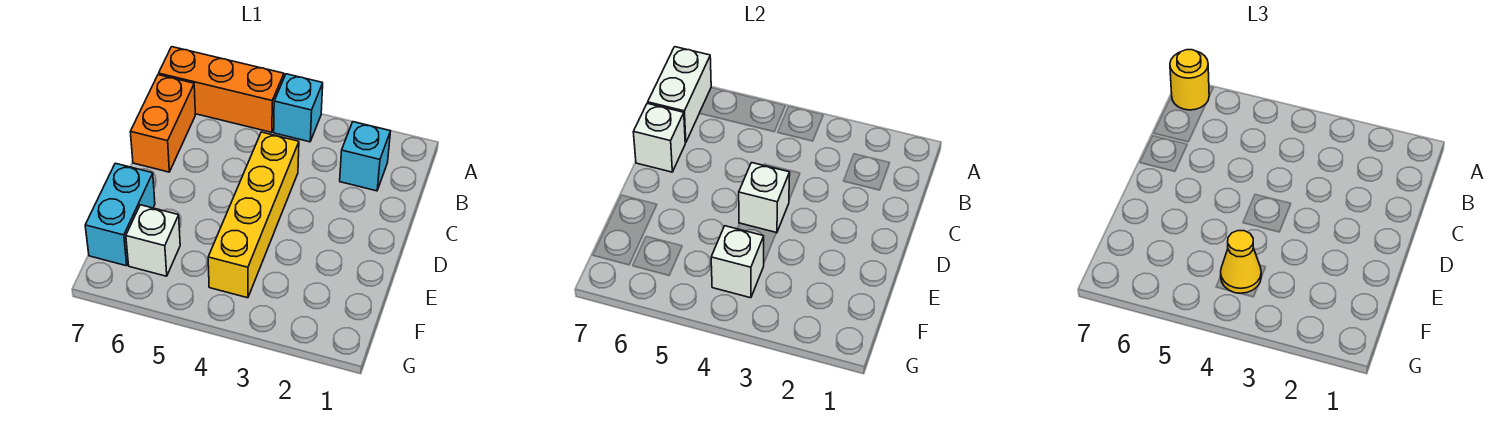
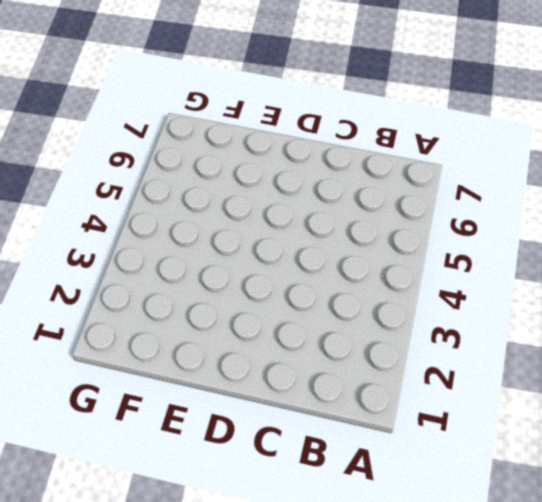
none -> cyan brick A4 level 1
none -> orange brick A5:A7 level 1
none -> cyan brick B2 level 1

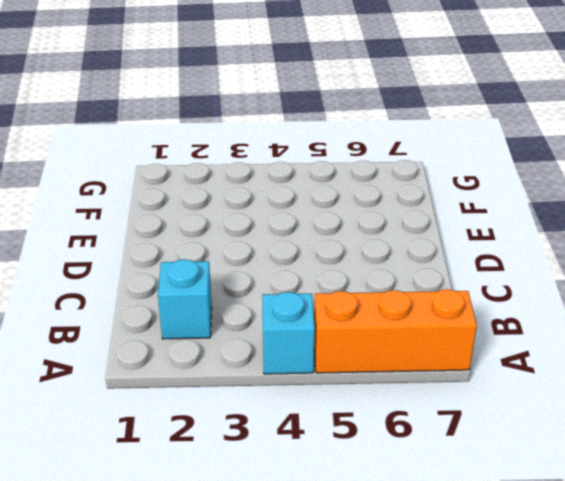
none -> orange brick B7:C7 level 1
none -> yellow brick C4:F4 level 1
none -> cyan brick E7:F7 level 1

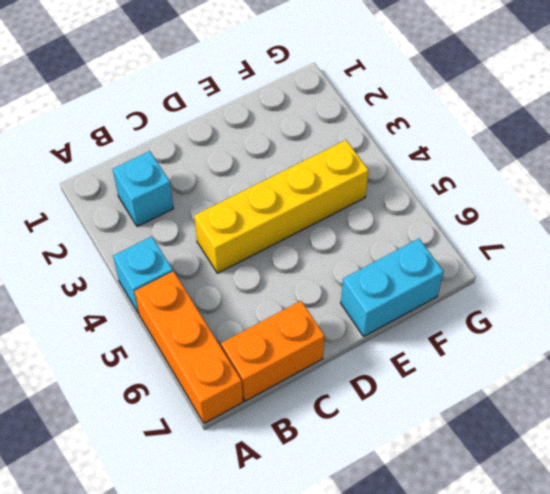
none -> white brick F6 level 1
none -> white brick A7:B7 level 2
none -> white brick C7 level 2

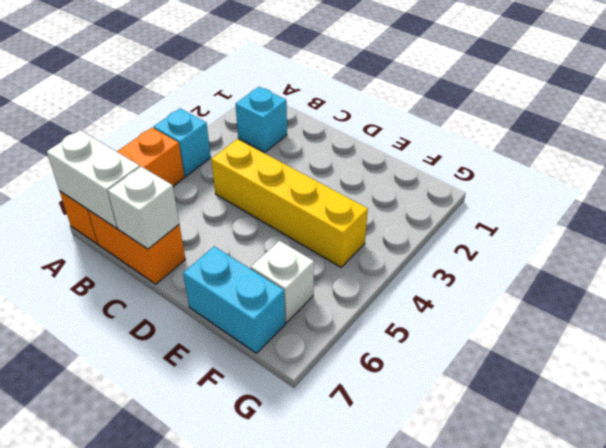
none -> white brick D4 level 2
none -> white brick F4 level 2
none -> yellow round brick A7 level 3

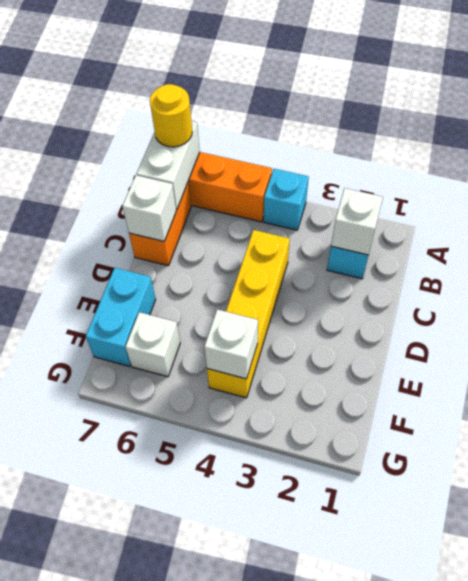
white brick B2 level 2 -> white brick D4 level 2
none -> yellow cone F4 level 3

